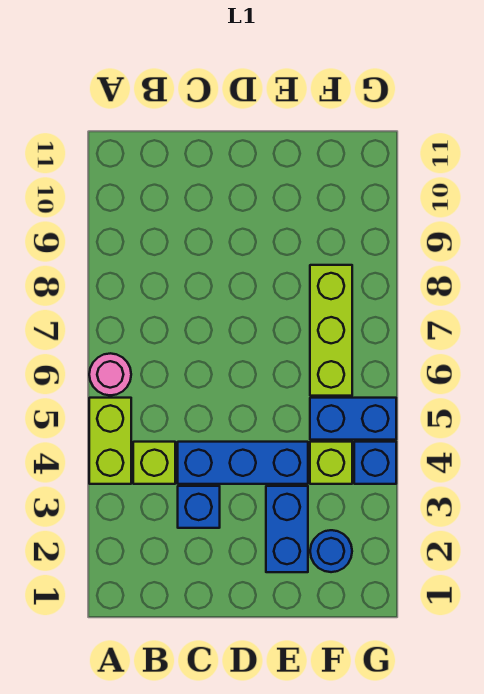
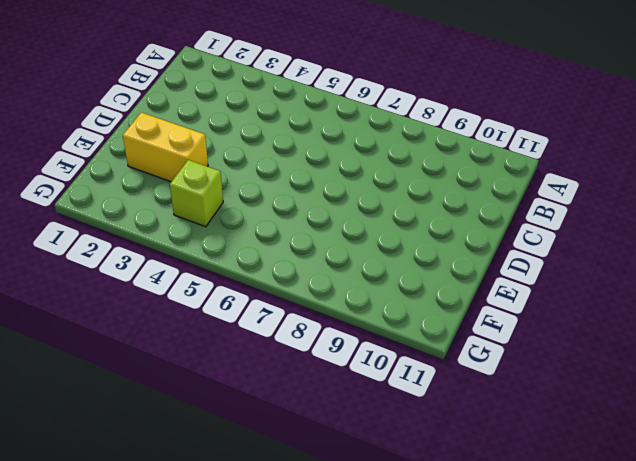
yellow brick E2:E3 level 1 -> blue brick E2:E3 level 1
none -> lime brick A4:A5 level 1
none -> pink round brick A6 level 1

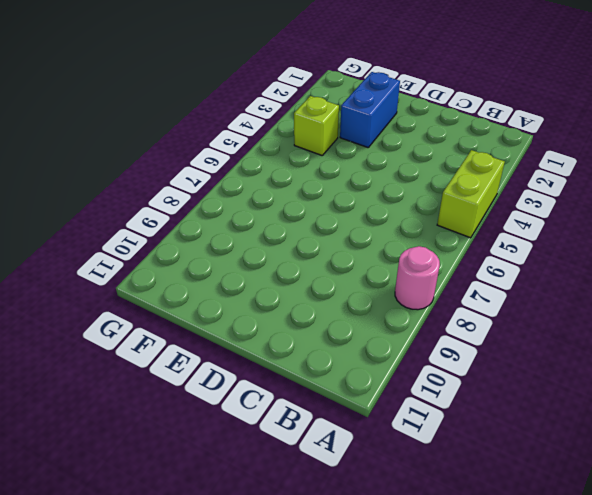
pink round brick A8 level 1 -> pink round brick A6 level 1
none -> lime brick B4 level 1
none -> blue brick C3 level 1

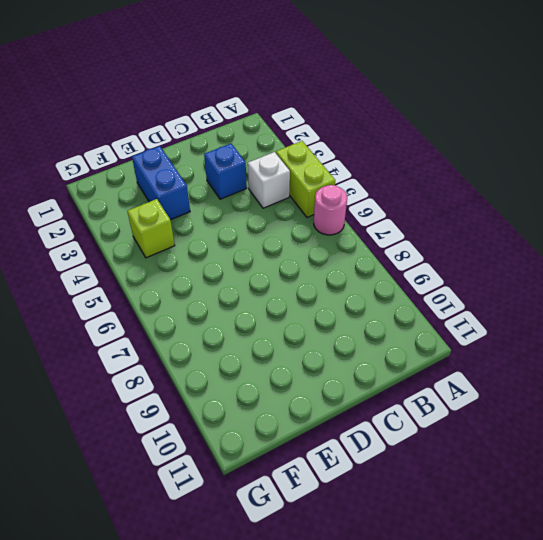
white brick B4 level 1 -> lime brick B4 level 1
none -> blue brick C4:E4 level 1
none -> blue round brick F2 level 1

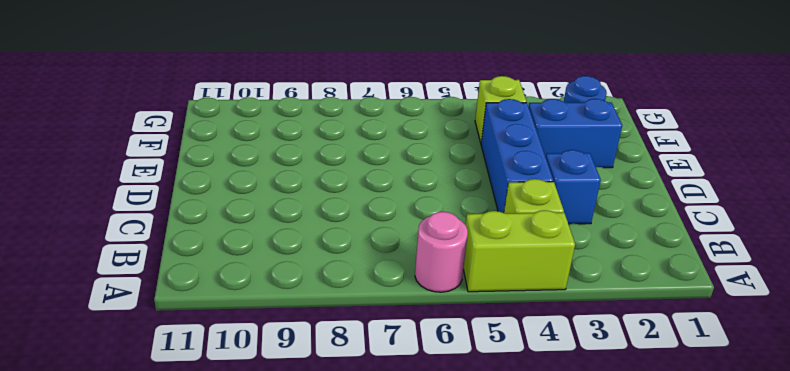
none -> blue brick F5:G5 level 1
none -> lime brick F6:F8 level 1

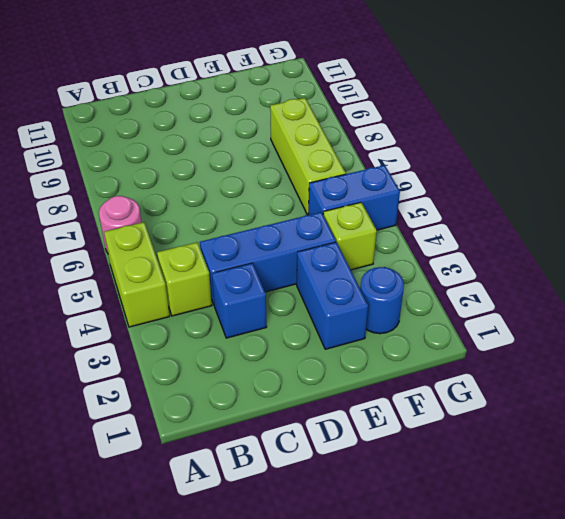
none -> blue brick G4 level 1

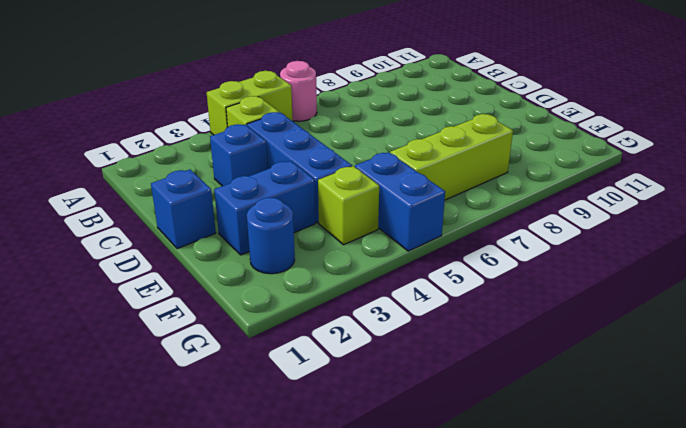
blue brick D1 level 1 -> blue brick G4 level 1

